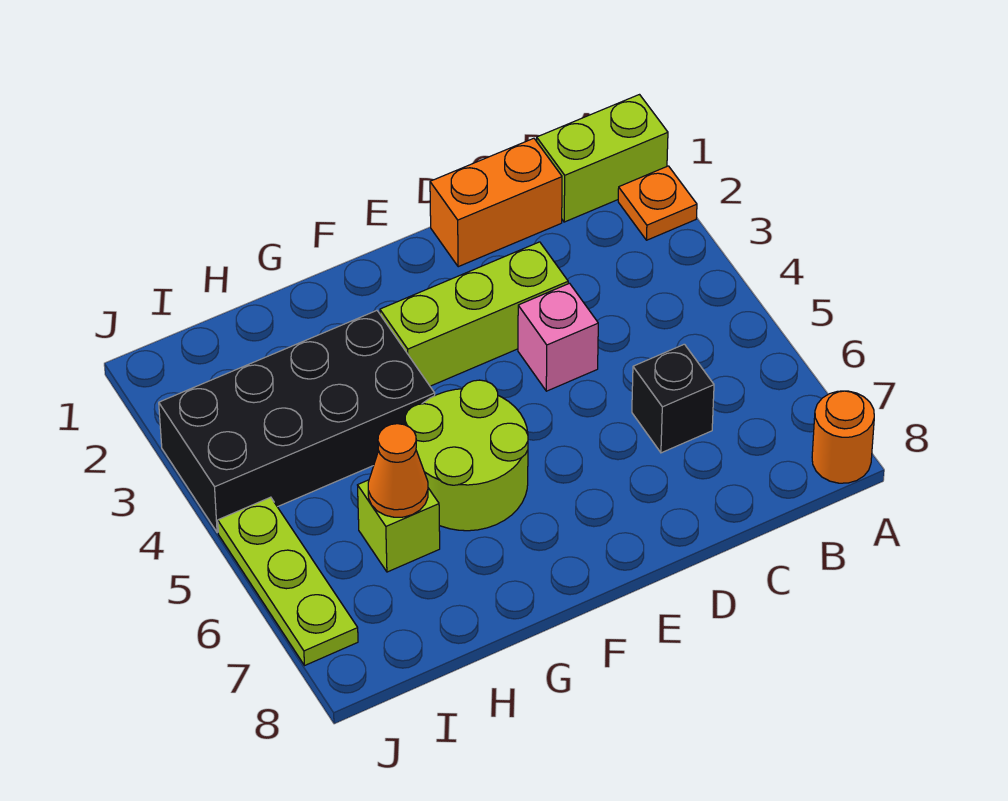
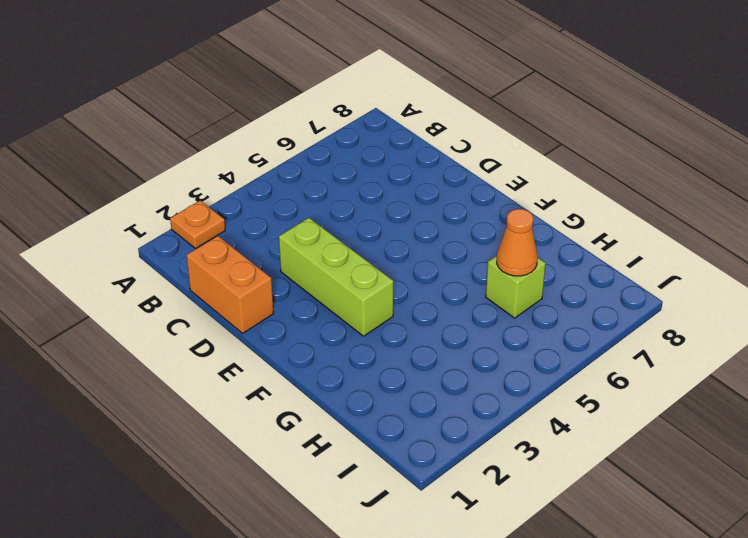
none -> lime brick A1:B1 level 1
none -> orange round brick A8 level 1
none -> black brick C6 level 1

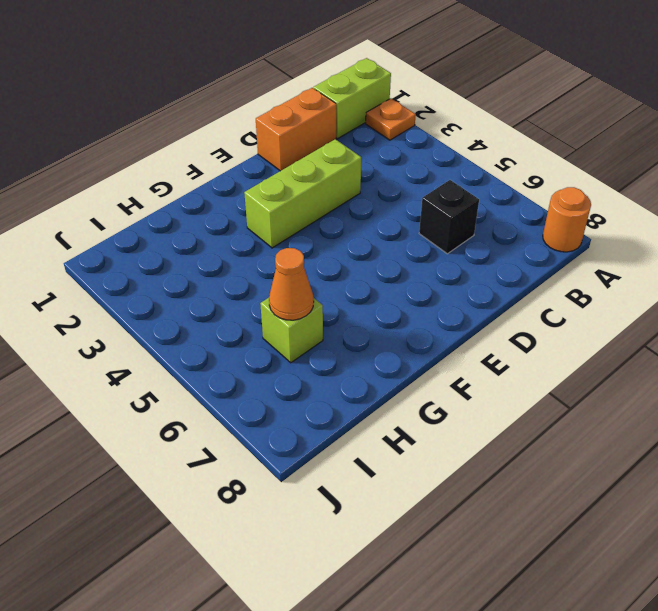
none -> pink brick D4 level 1
none -> lime round brick F5:G6 level 1
none -> black brick G3:J4 level 1

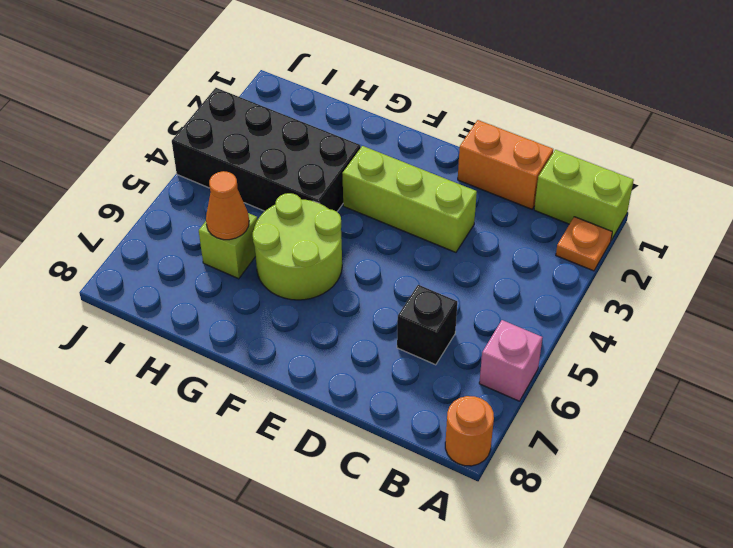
pink brick A6 level 1 -> pink brick D4 level 1
none -> lime plate J5:J7 level 1

